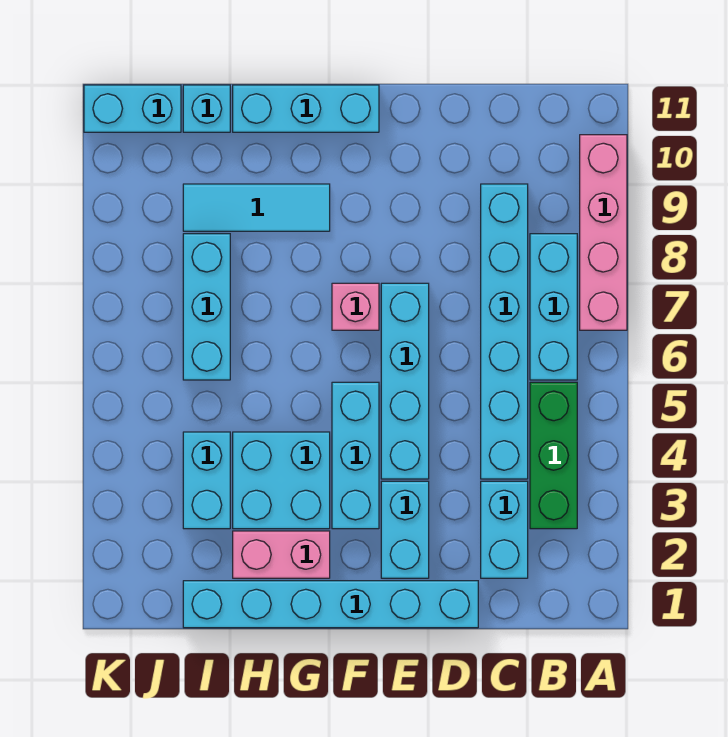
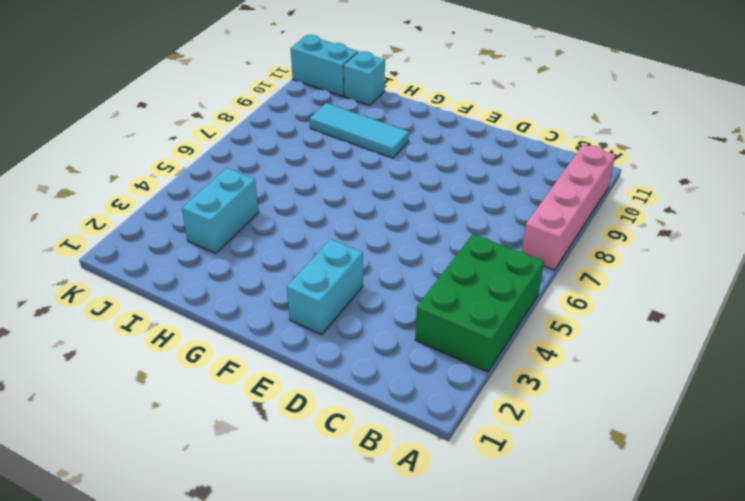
green brick A3:B5 level 1 -> green brick B3:B5 level 1
none -> cyan brick B6:B8 level 1
none -> cyan brick C2:C3 level 1
none -> cyan brick C4:C9 level 1

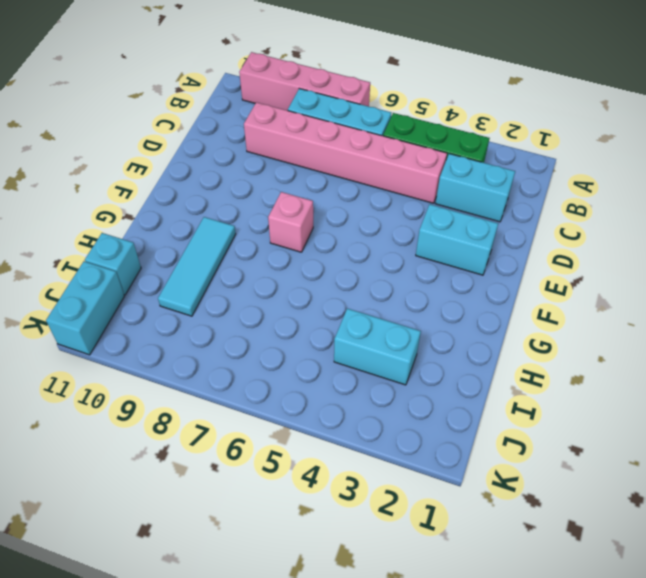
pink brick C4:C9 level 1 -> cyan brick C4:C9 level 1
none -> cyan brick D1:I1 level 1
none -> cyan brick E4:E7 level 1
none -> cyan brick F3:F5 level 1

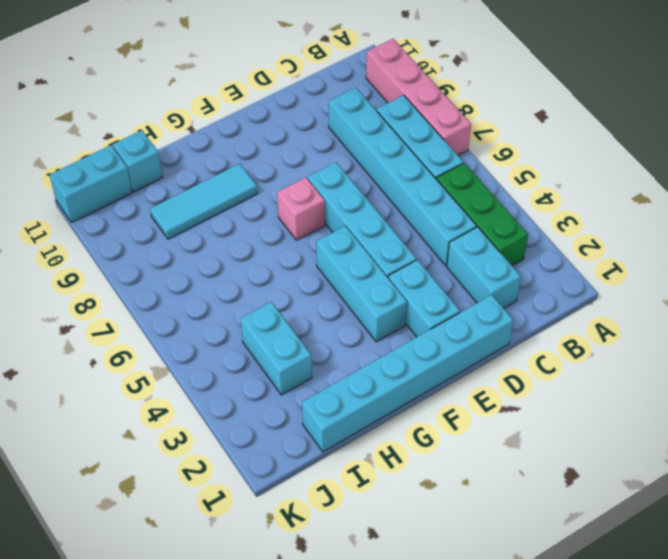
none -> cyan brick F11:H11 level 1
none -> pink brick G2:H2 level 1
none -> cyan brick G3:H4 level 1

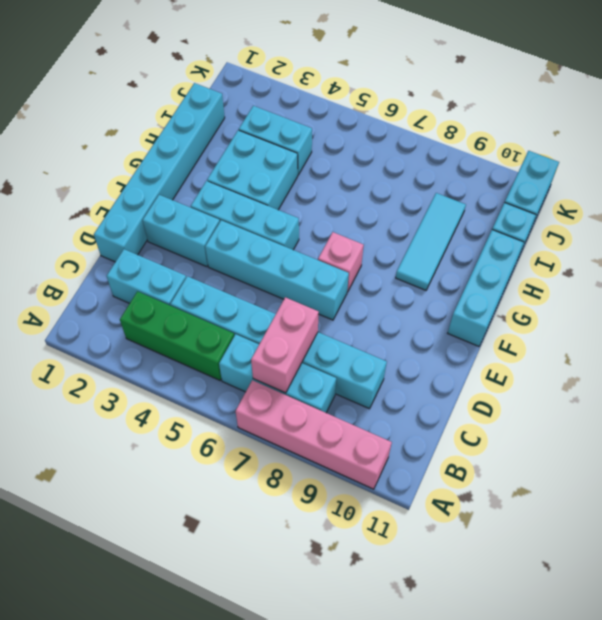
pink brick B7:C7 level 2 -> pink brick G2:H2 level 1
none -> cyan brick I6:I8 level 1

